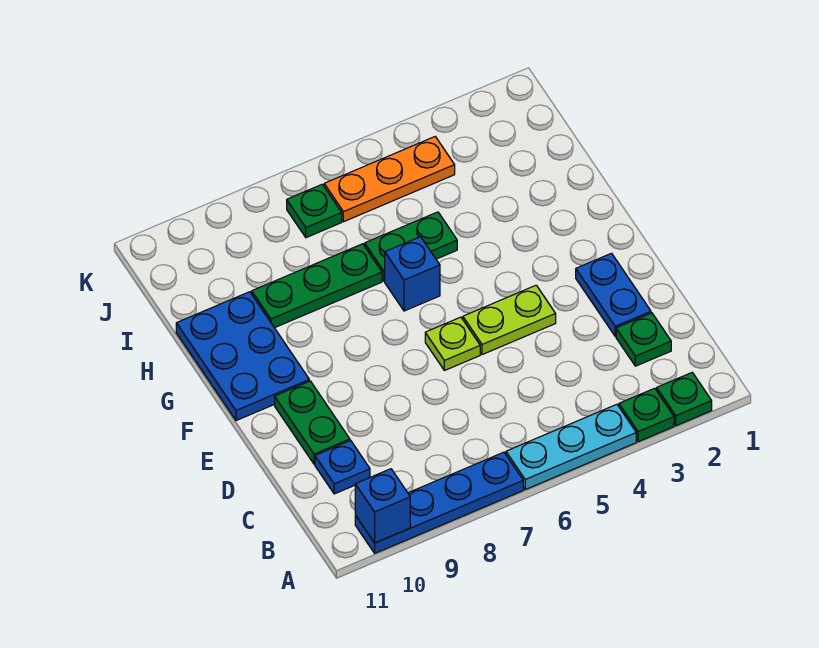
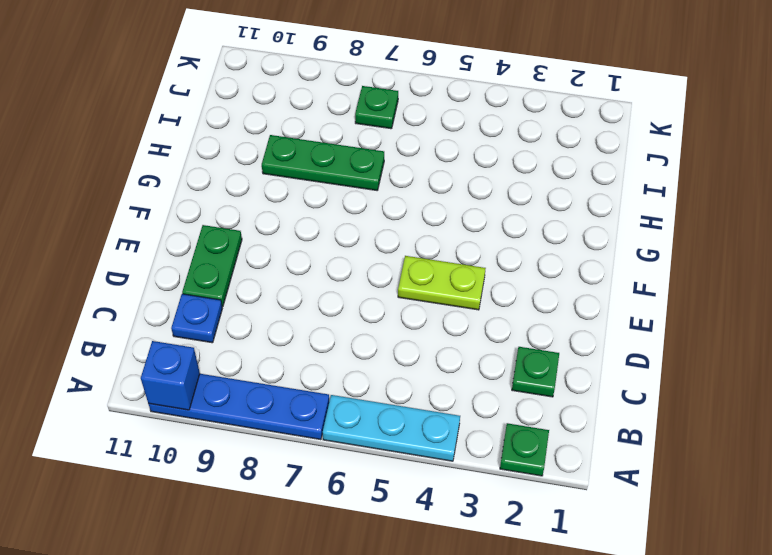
none -> green plate A3 level 1
none -> blue plate D2:E2 level 1
none -> lime plate E6 level 1

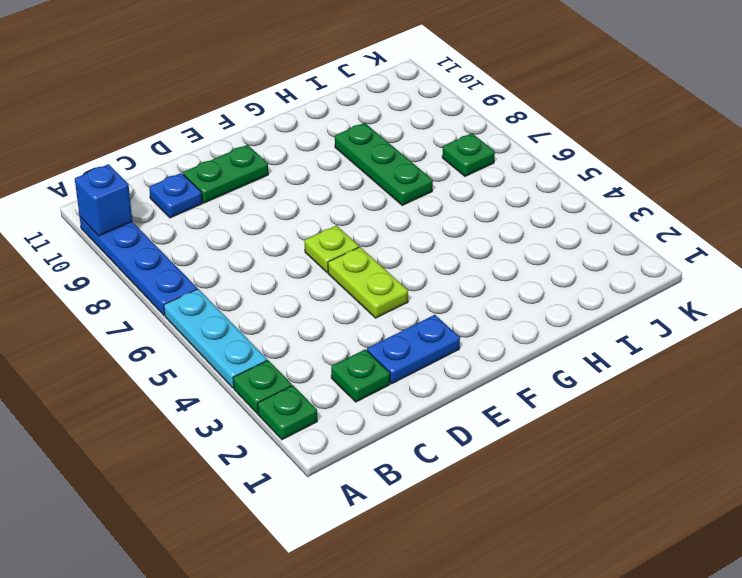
none -> blue plate F10:H11 level 1
none -> blue brick G6 level 1
none -> green plate H5:H6 level 1

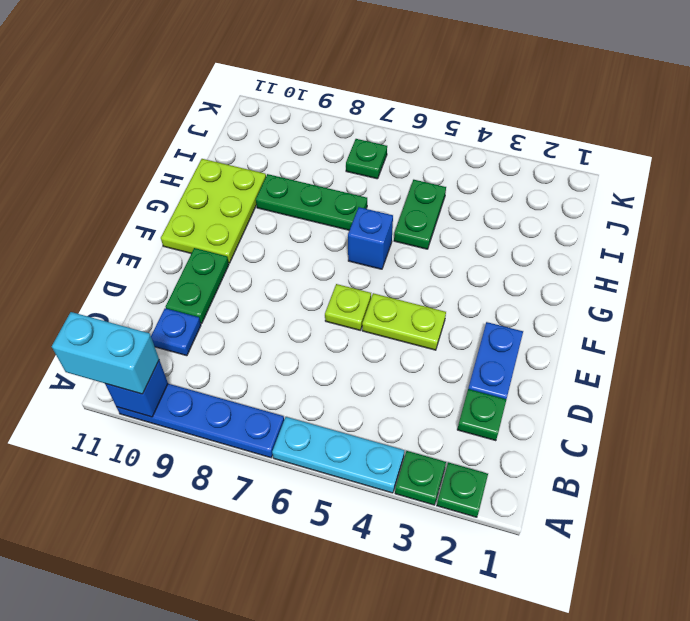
cyan brick A10:A11 level 3 -> none
lime plate F10:H11 level 1 -> blue plate F10:H11 level 1
green plate H5:I5 level 1 -> green plate H5:H6 level 1
none -> orange plate J4:J6 level 1

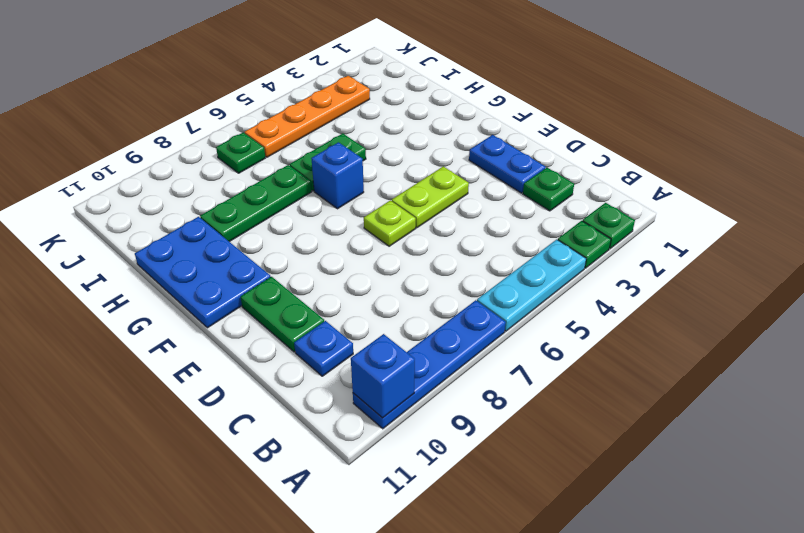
orange plate J3:J6 level 1 -> orange plate J4:J6 level 1

